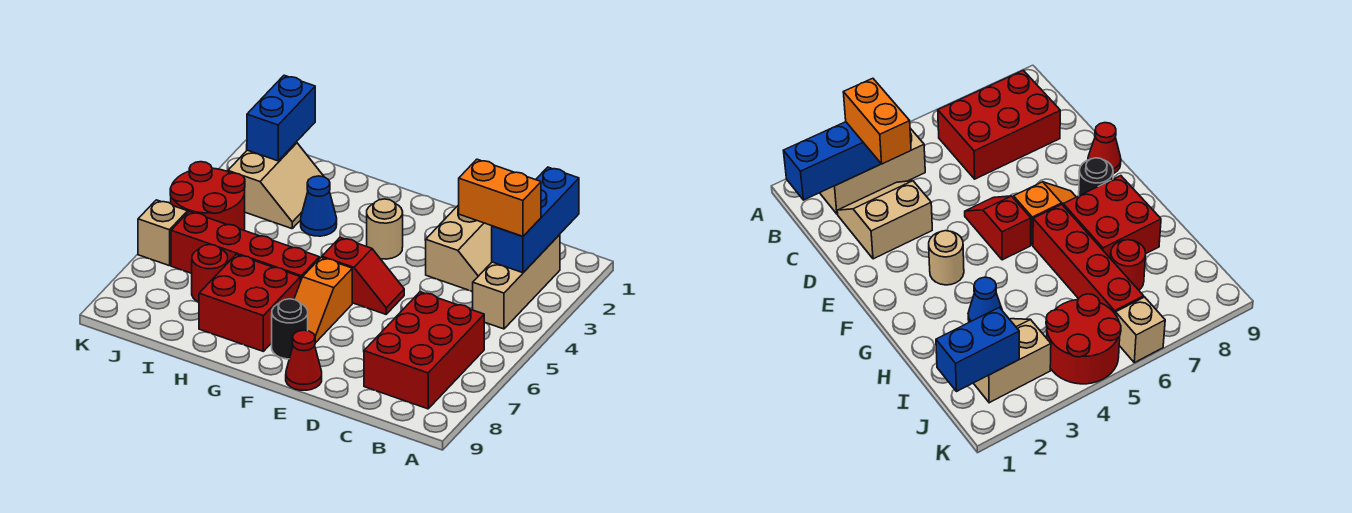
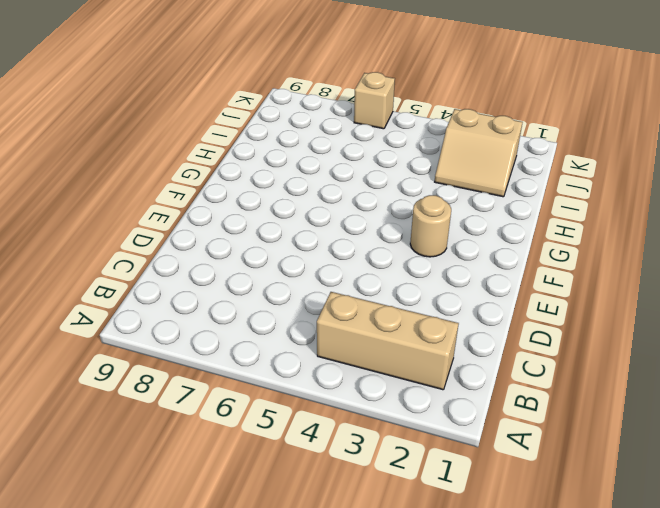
none -> red brick B6:C8 level 1
none -> tan slope C2:D3 level 1 top D
none -> red slope E5:F5 level 1 top F

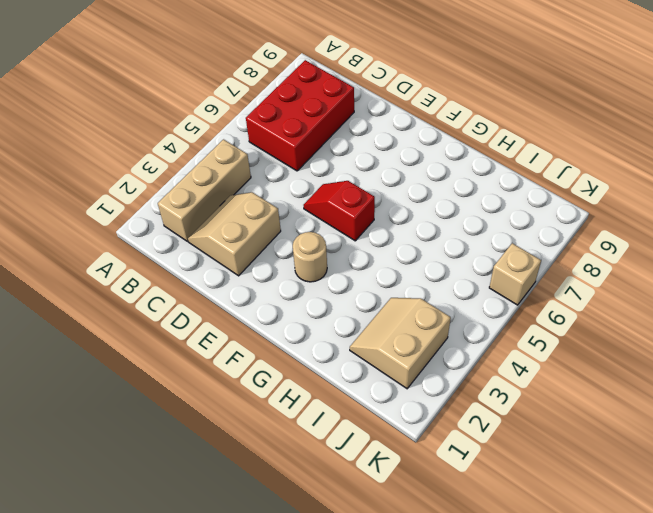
none -> red cone E9 level 1
none -> orange slope F6:F7 level 1 top 6
none -> black round brick F8 level 1

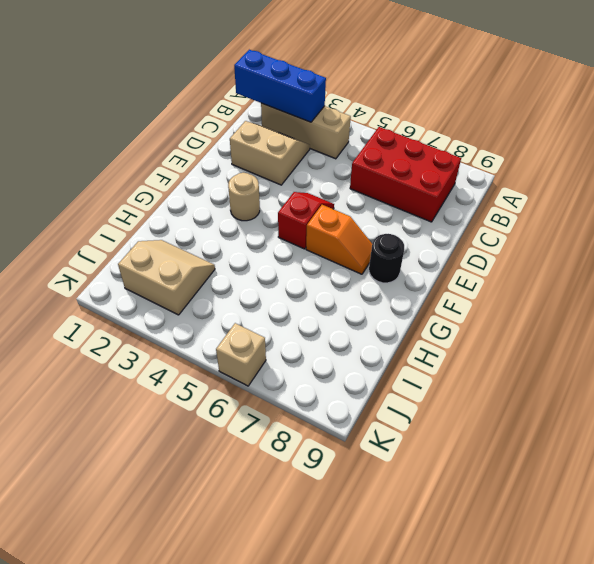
none -> red cone E9 level 1
none -> red brick G6:J6 level 1
none -> red brick G7:H8 level 1

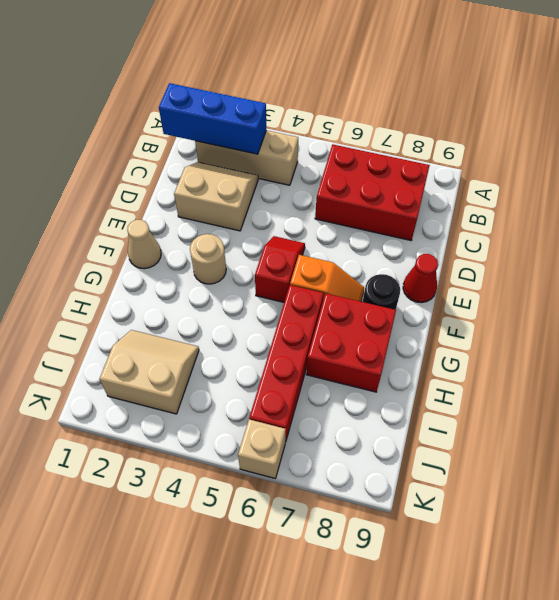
tan cone F1 level 1 -> none
none -> blue cone H3 level 1
none -> red round brick I7 level 1
none -> red round brick J4:K5 level 1

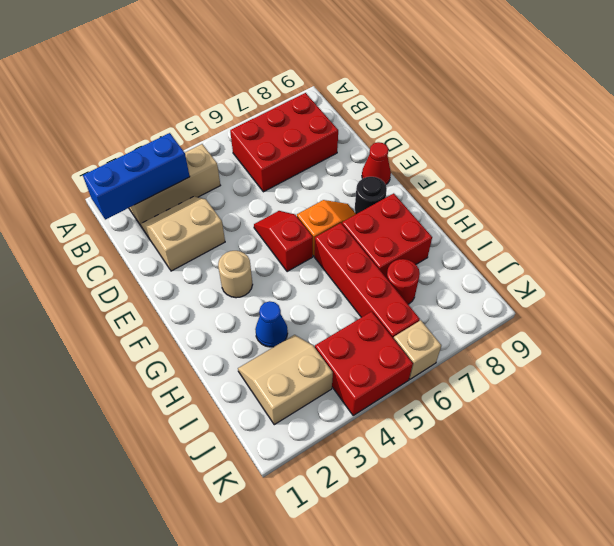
red brick J4:K5 level 1 -> red round brick J4:K5 level 1
none -> blue brick J1:J2 level 2
none -> orange brick B3:C3 level 3

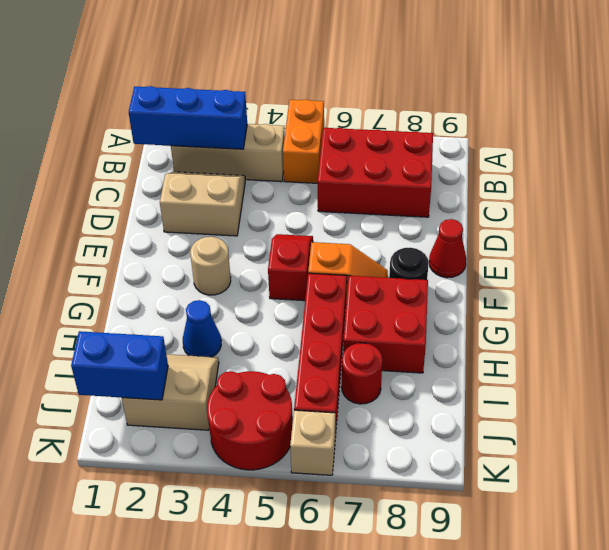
orange brick A5:B5 level 1 -> orange brick B3:C3 level 3

